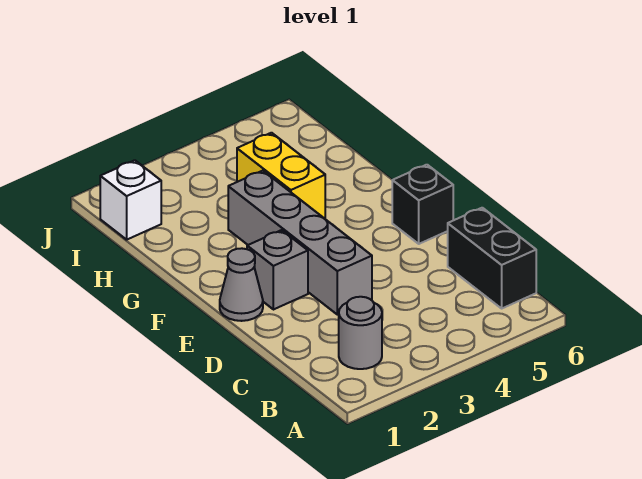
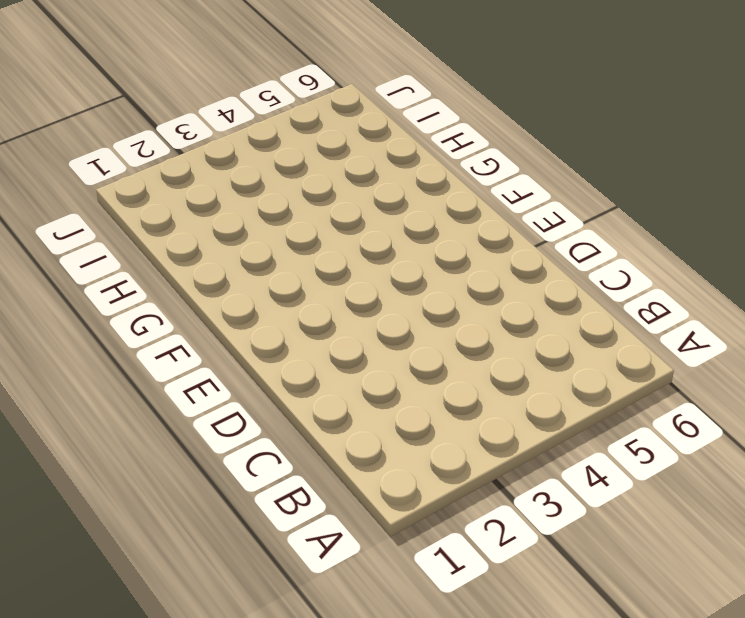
none -> grey round brick B2 level 1
none -> black brick B6:C6 level 1

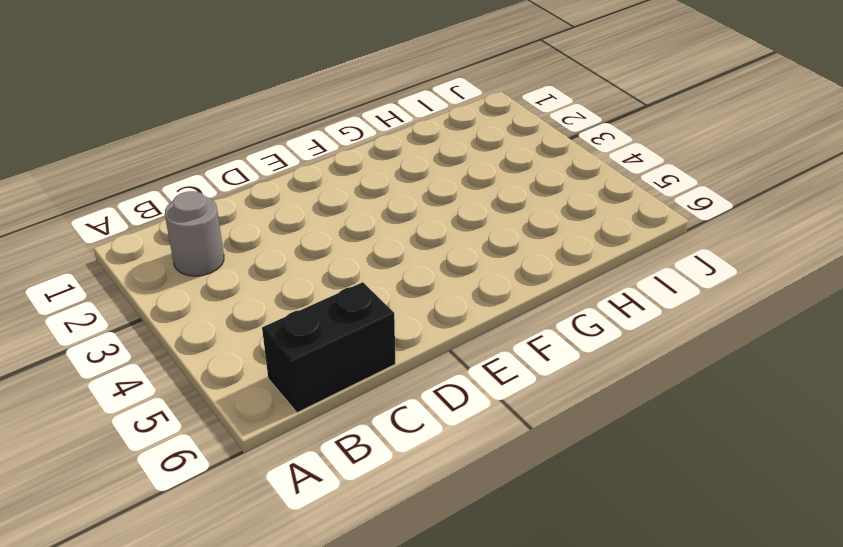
none -> grey brick D3:G3 level 1
none -> grey cone E1 level 1

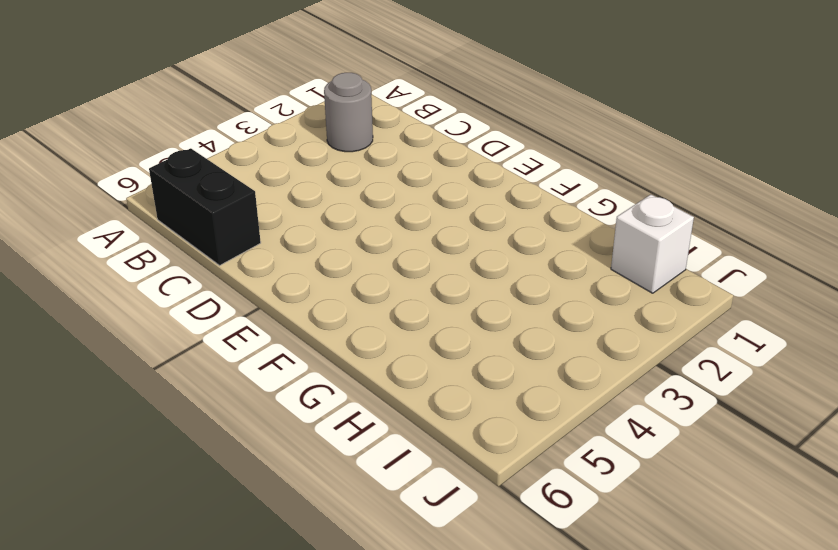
none -> grey brick D3:G3 level 1
none -> grey cone E1 level 1

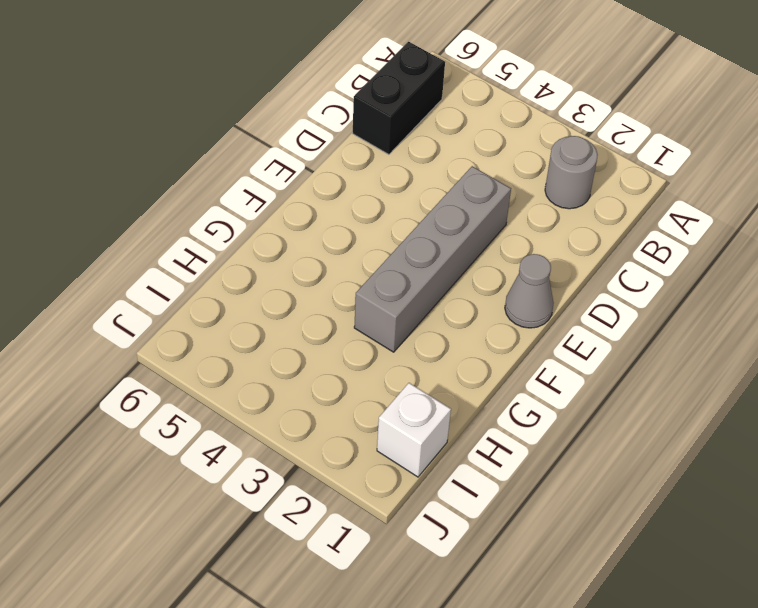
none -> grey brick E2 level 1
none -> black brick E6 level 1

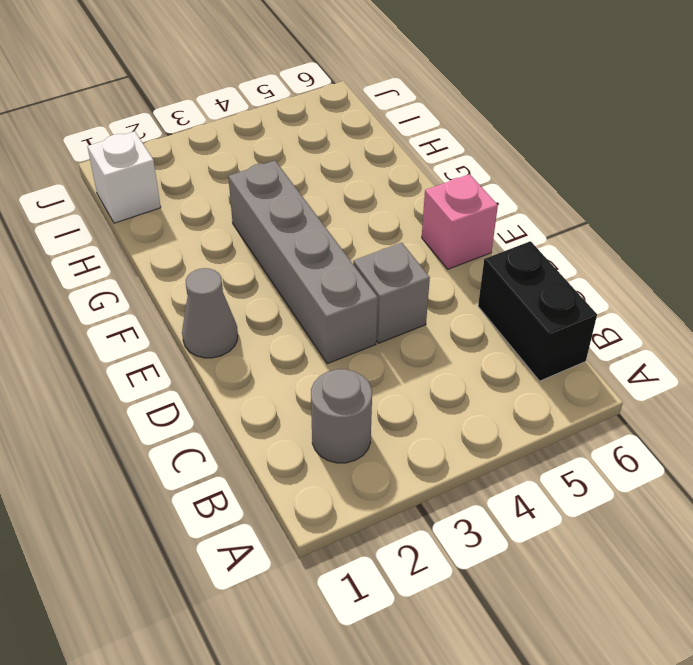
grey brick D4 level 1 -> grey brick E2 level 1
pink brick E6 level 1 -> black brick E6 level 1
none -> yellow brick G4:H4 level 1

